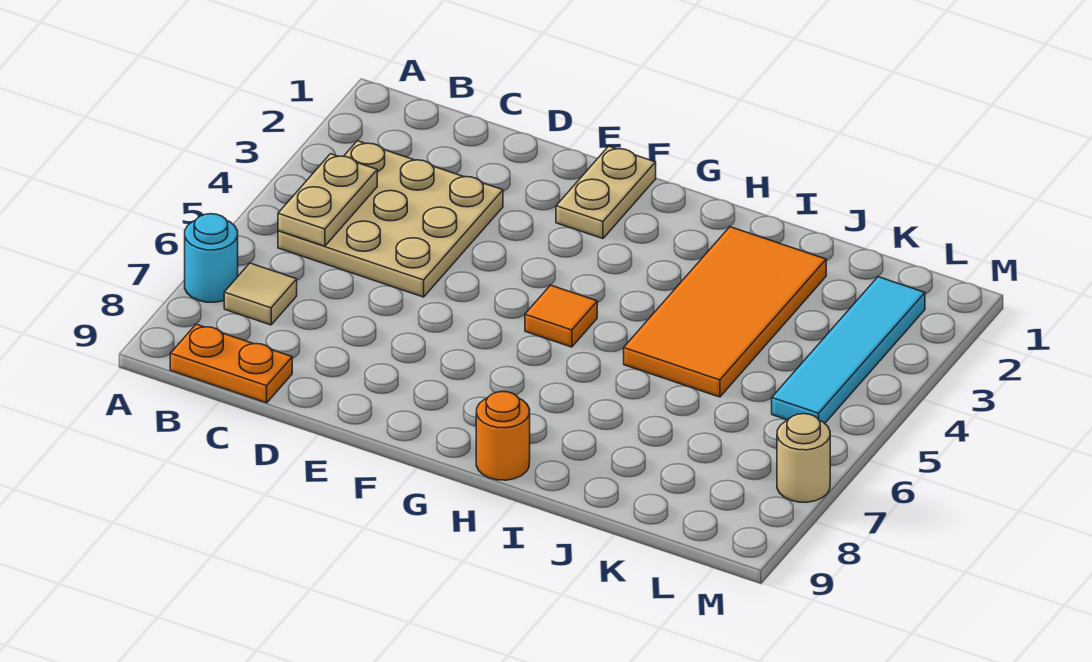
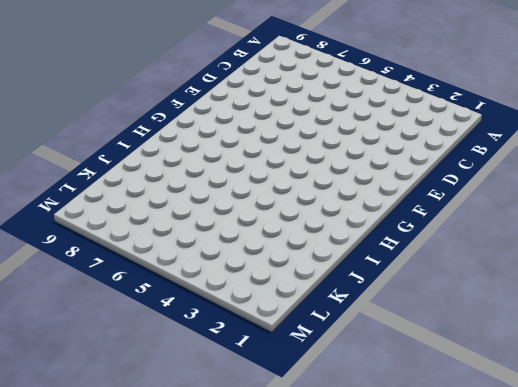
none -> cyan round brick A7 level 1
none -> tan plate B3:D5 level 1

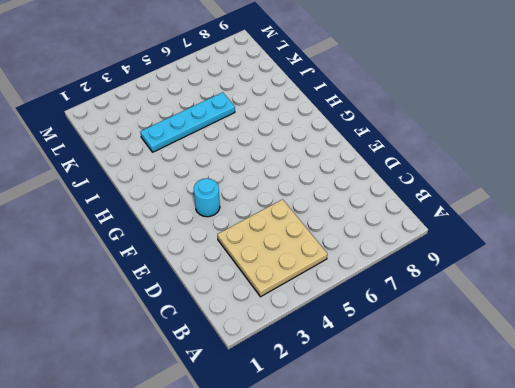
cyan round brick F3 level 1 -> cyan round brick A7 level 1
cyan plate J3:J6 level 1 -> orange tile I2:J5 level 1
none -> tan tile B7 level 1
none -> orange plate B9:C9 level 1

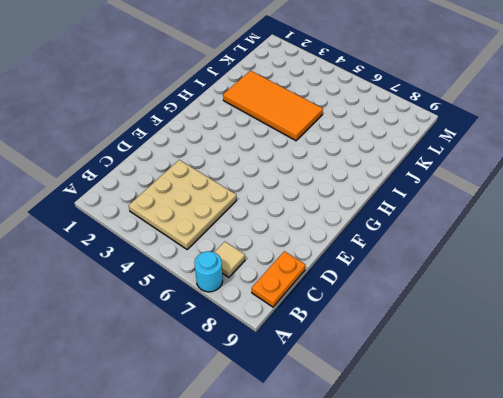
none -> tan plate F1:F2 level 1
none -> orange tile G5 level 1

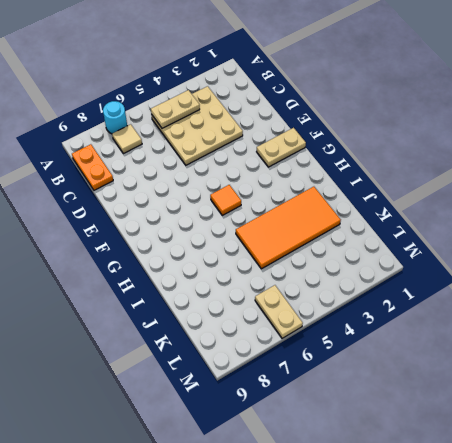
tan plate L6:M6 level 1 -> none
none -> orange round brick H9 level 1
none -> cyan tile L2:L5 level 1

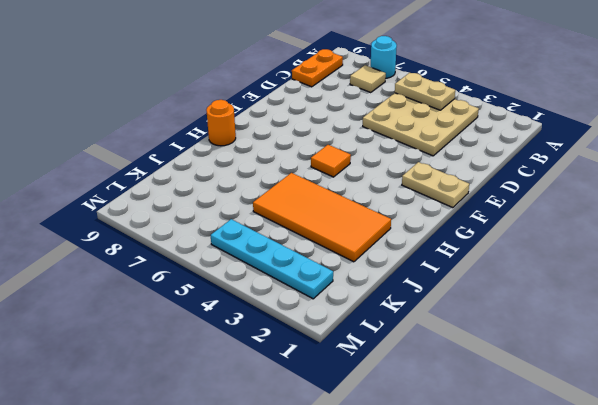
cyan plate L2:L5 level 1 -> cyan tile L2:L5 level 1
none -> tan round brick M7 level 1

